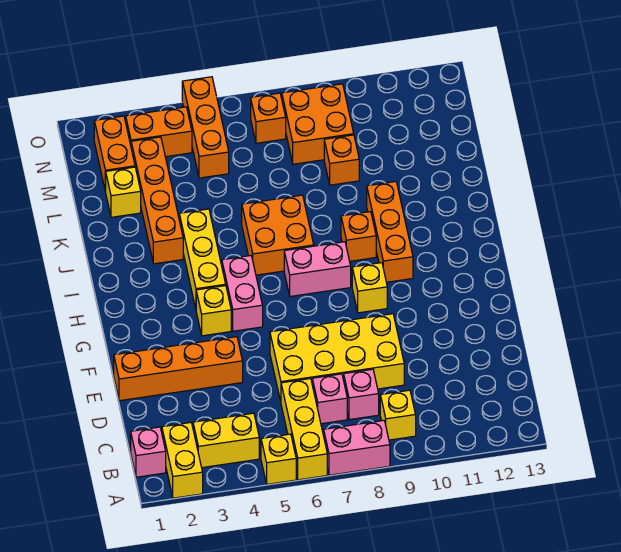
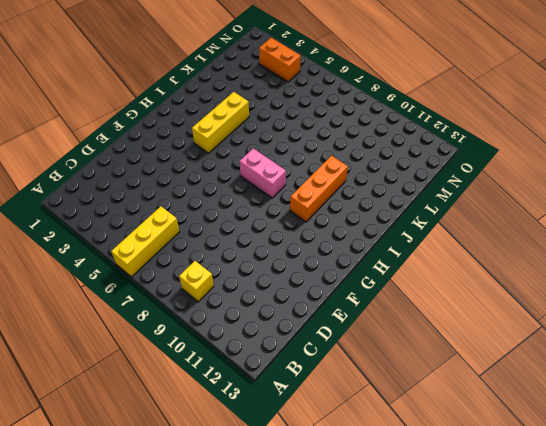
none -> yellow brick A2:B2 level 1
none -> yellow brick A5 level 1
none -> pink brick A7:A8 level 1

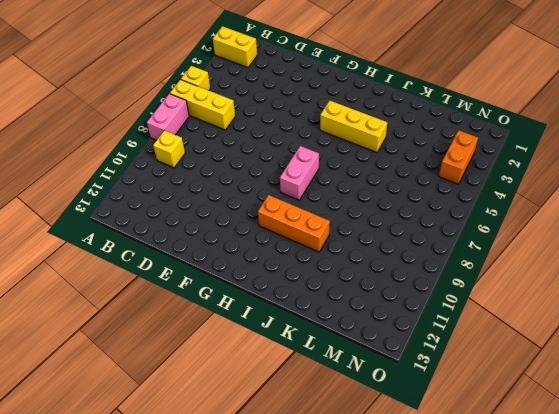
none -> pink brick B1 level 1
none -> yellow brick B3:B4 level 1
none -> pink brick C7 level 1

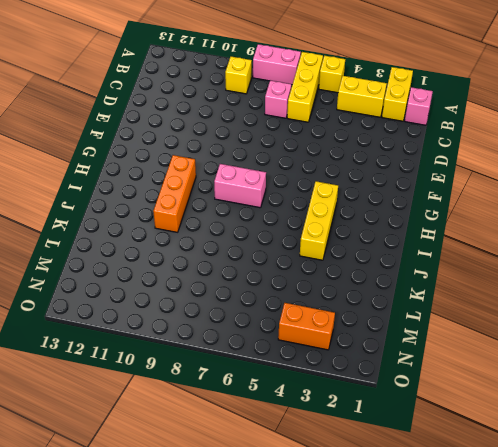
none -> pink brick C8 level 1
none -> yellow brick D6:E9 level 1
none -> orange brick E1:E4 level 1

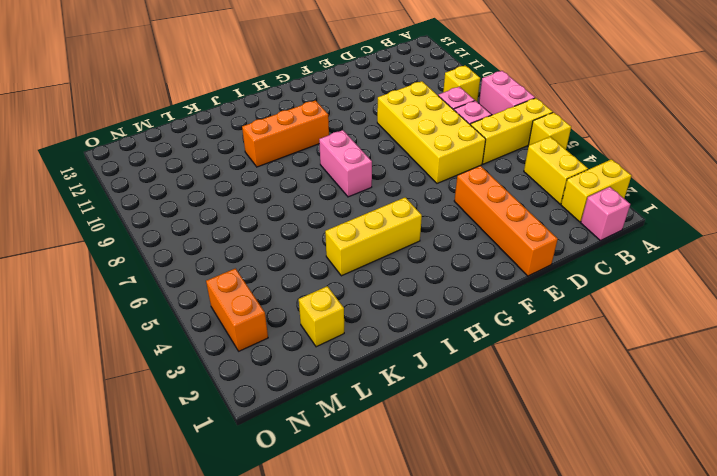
none -> yellow brick G4 level 1
none -> pink brick G5:H5 level 1
none -> yellow brick G9 level 1

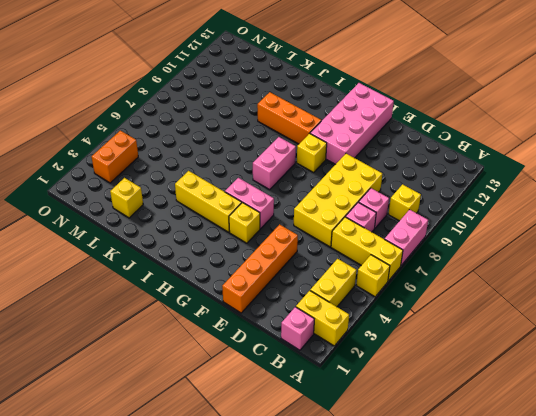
pink brick F10:G13 level 1 -> none
none -> orange brick I6:J7 level 1
none -> orange brick I9 level 1
none -> orange brick J3:M3 level 1

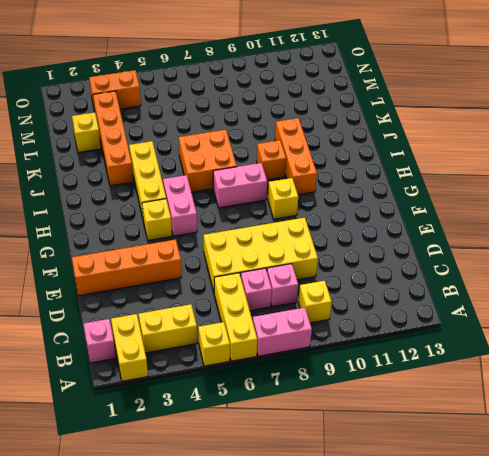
none -> orange brick L9 level 1
none -> orange brick M2:N2 level 1
none -> orange brick M5:O5 level 1

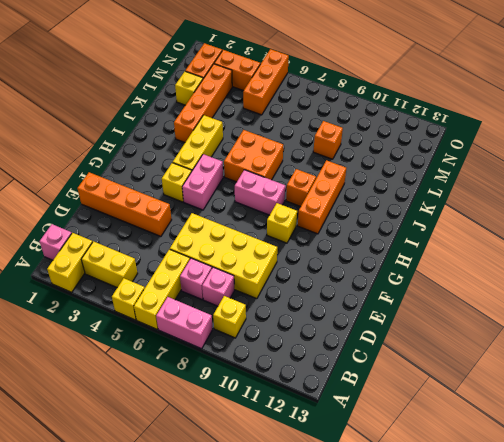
none -> orange brick M8:N9 level 1
none -> orange brick N7 level 1

